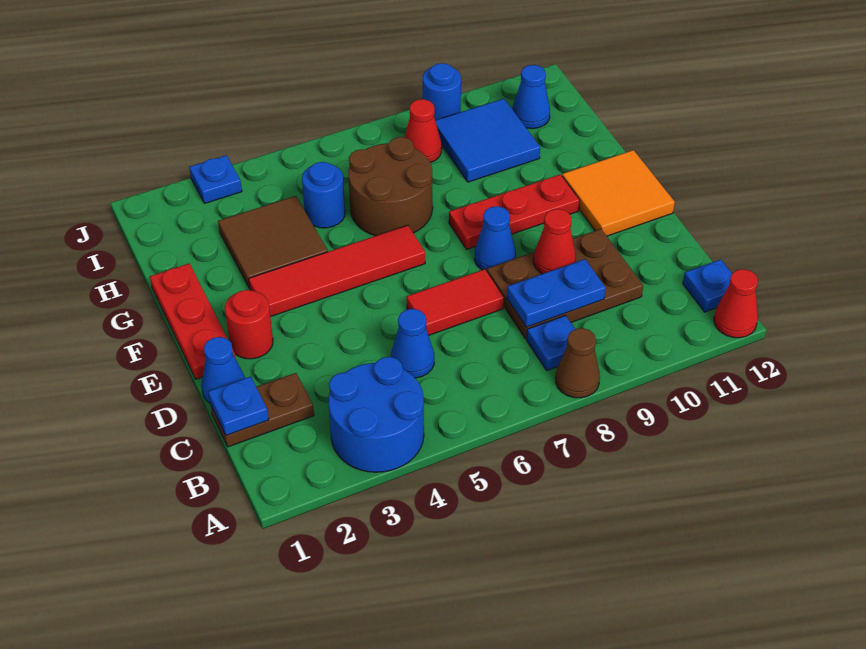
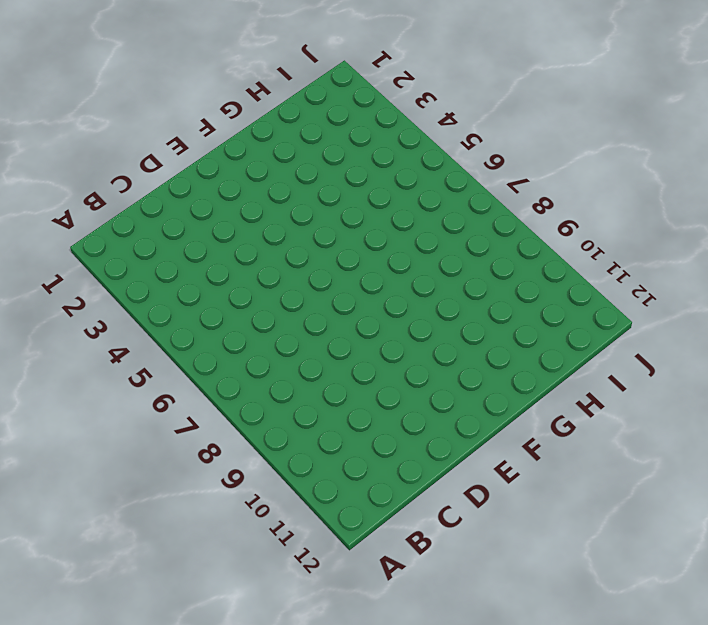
none -> blue round brick A3:B4 level 1
none -> brown cone A8 level 1
none -> red cone A12 level 1

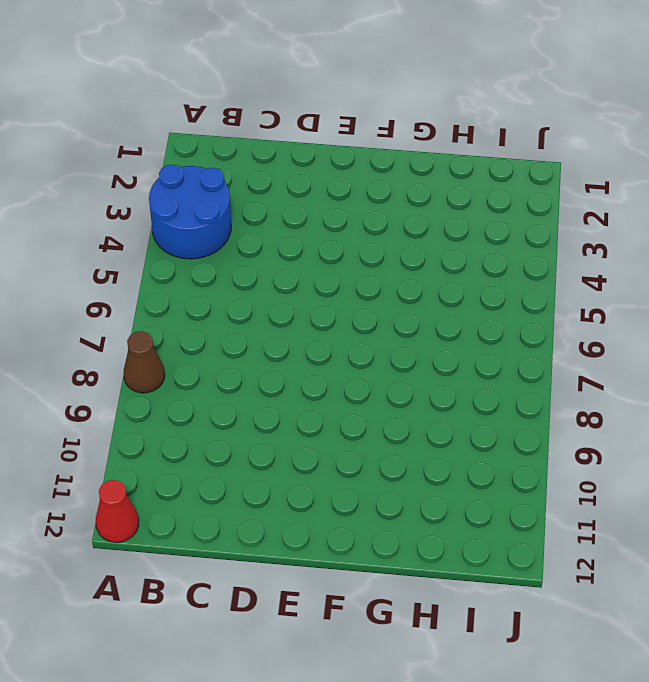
none -> blue plate B8 level 1
none -> blue plate B12 level 1
none -> brown plate C1:C2 level 1

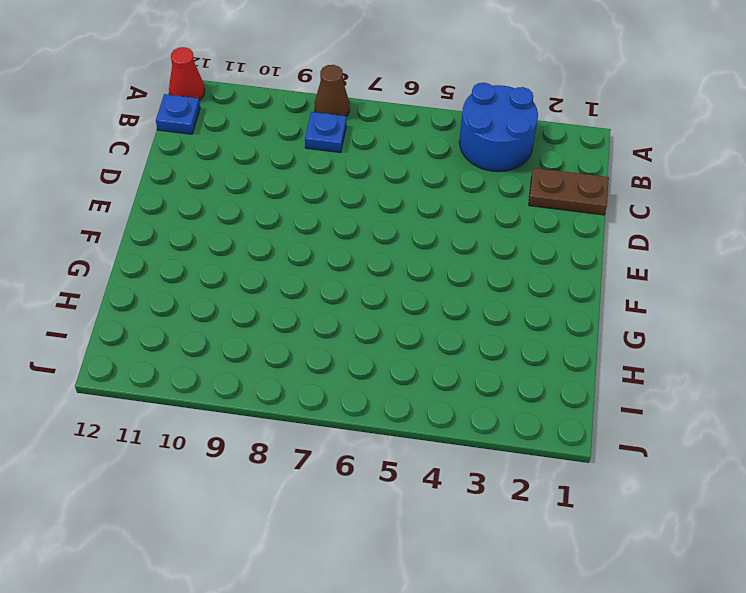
none -> blue cone C5 level 1
none -> brown plate C8:D10 level 1
none -> blue cone D1 level 1

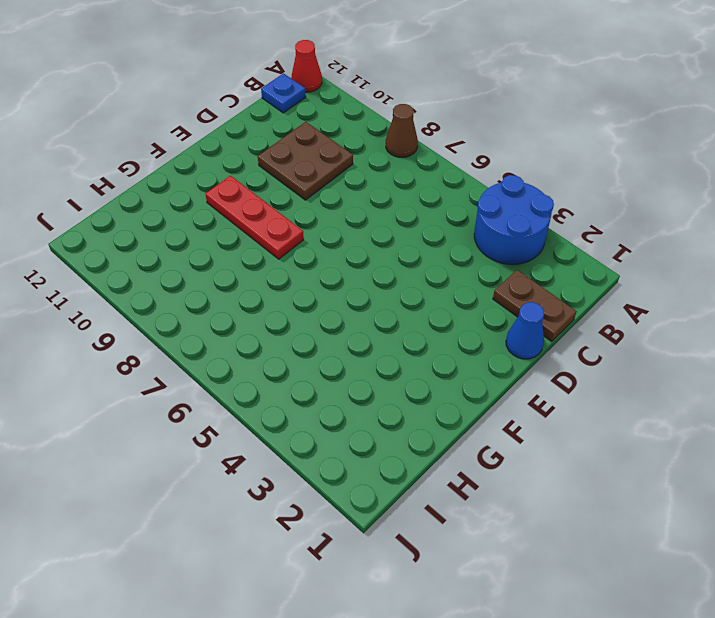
brown plate C9:D10 level 1 -> brown plate C8:D10 level 1
none -> blue plate B8 level 1
none -> blue cone C5 level 1
none -> red tile D6:D7 level 1

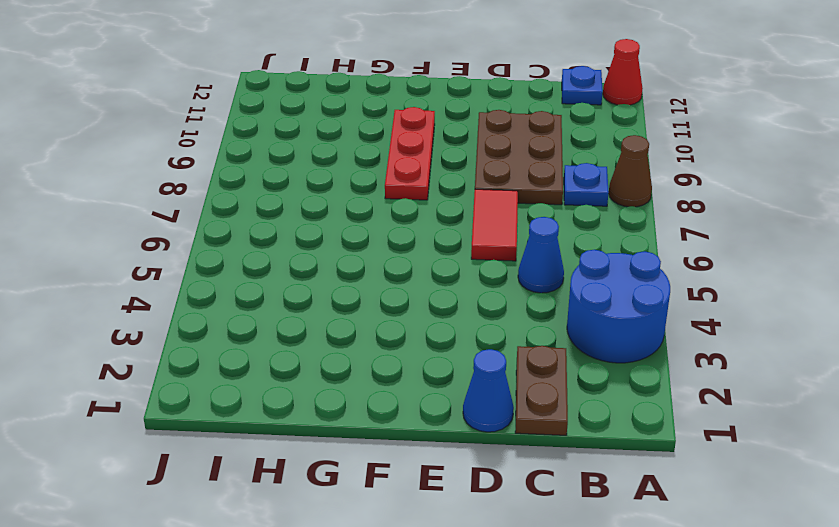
none -> red plate E1:G1 level 1
none -> red round brick E2 level 1
none -> blue cone E8 level 1

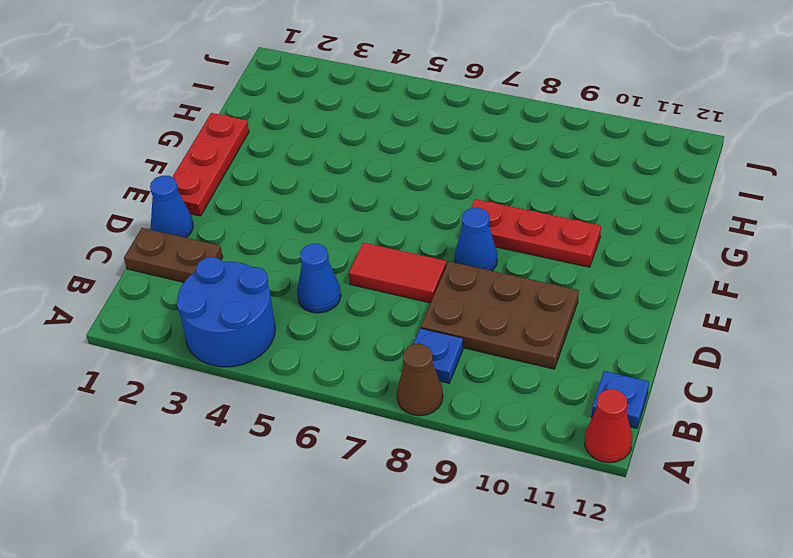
none -> red round brick E2 level 1
none -> orange tile E11:F12 level 1
none -> red tile F3:F6 level 1

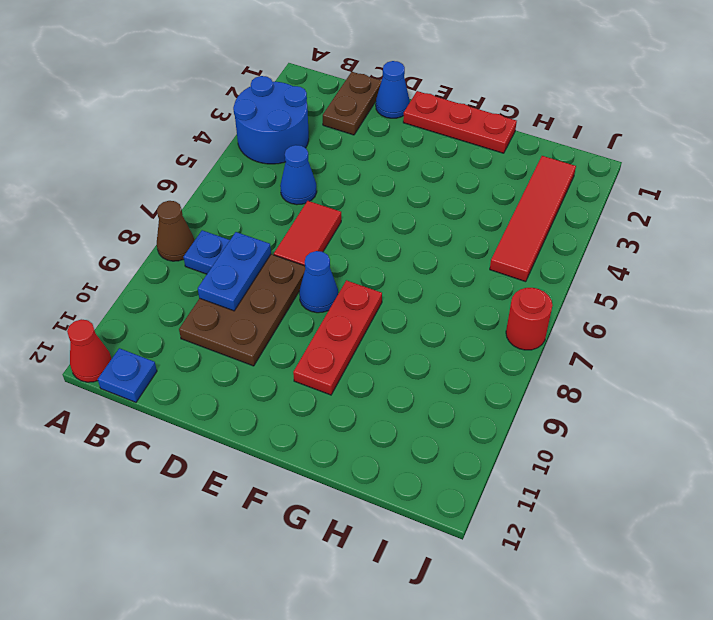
red tile I2:I5 level 1 -> red tile F3:F6 level 1
red round brick J7 level 1 -> red round brick E2 level 1
none -> orange tile E11:F12 level 1
none -> brown tile G3:H4 level 1
none -> brown round brick G6:H7 level 1

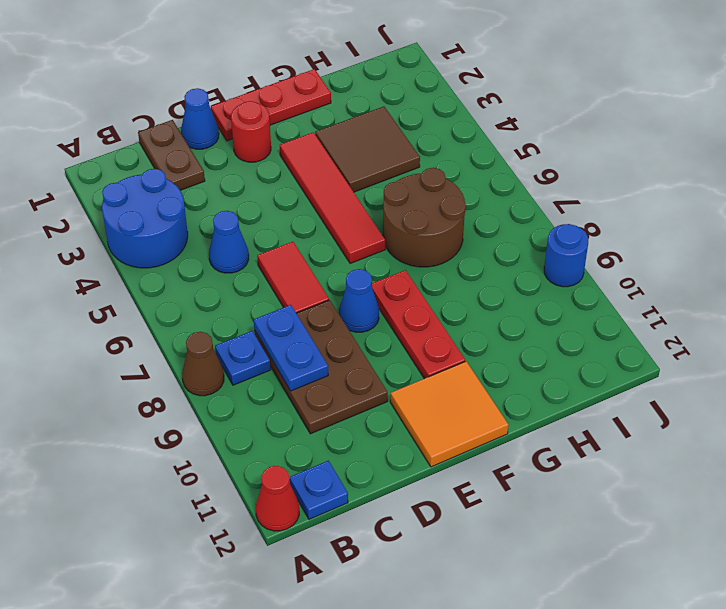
none -> blue round brick H5 level 1
none -> blue tile H9:I10 level 1
none -> red cone I8 level 1

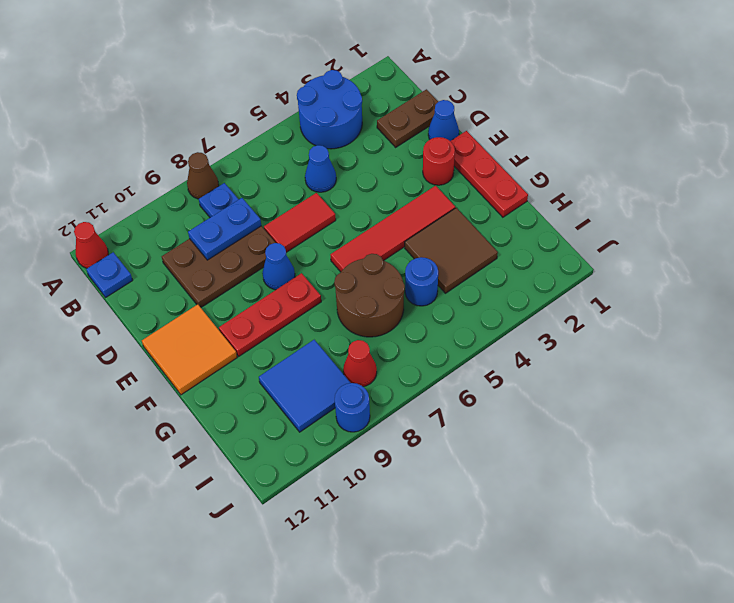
none -> blue cone I11 level 1
none -> blue plate J3 level 1
none -> blue plate C1 level 2

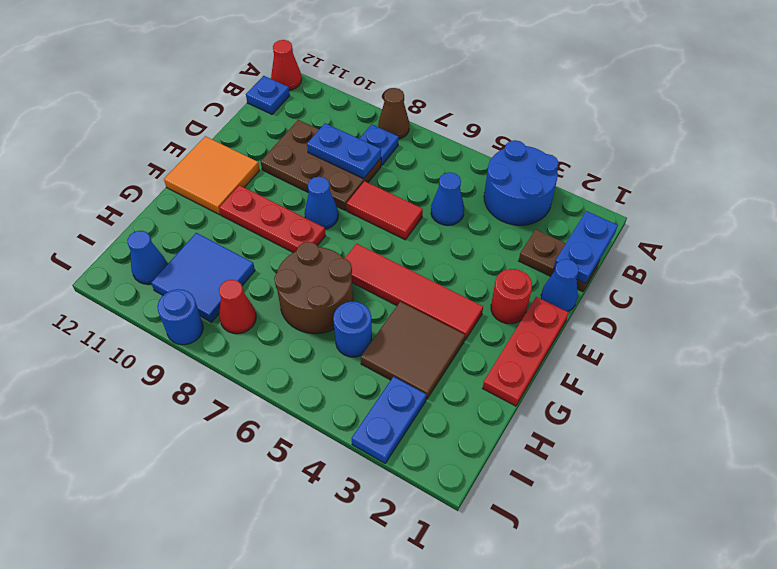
blue plate B1:C1 level 2 -> blue plate C1 level 2
blue plate I3:J3 level 1 -> blue plate J3 level 1
none -> red cone D9 level 2

